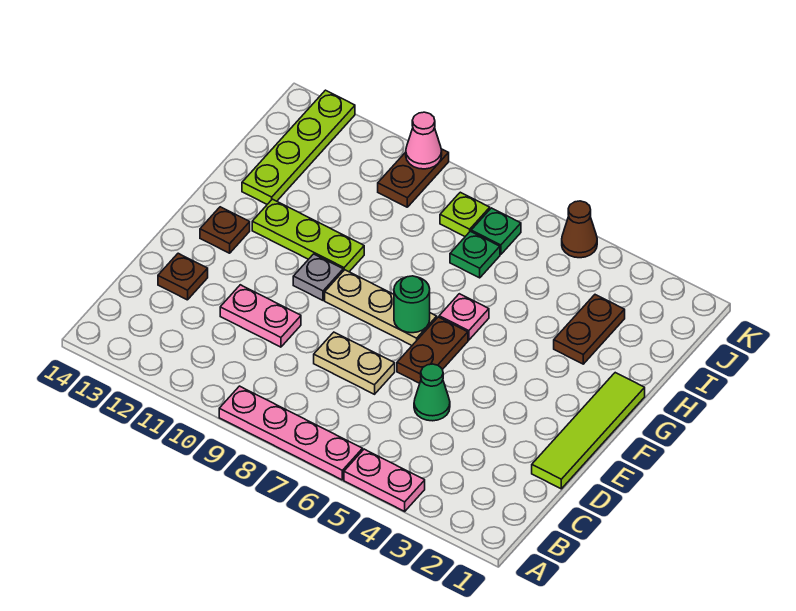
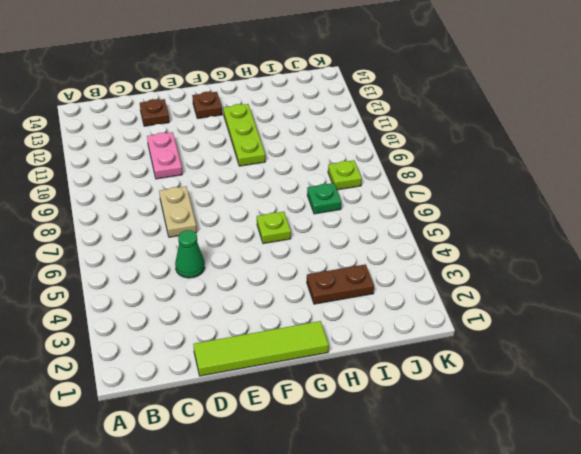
lime plate G6 level 1 -> pink plate G6 level 1
none -> pink plate A4:A5 level 1
none -> pink plate A6:A9 level 1
none -> brown plate E6:F6 level 1

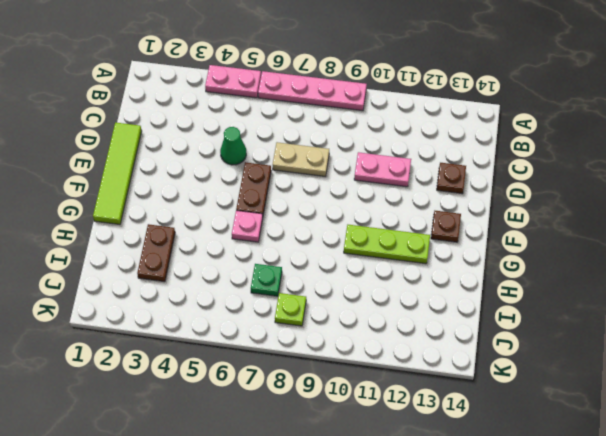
none -> tan plate F7:F9 level 1
none -> grey plate F10 level 1
none -> lime plate H13:K13 level 1

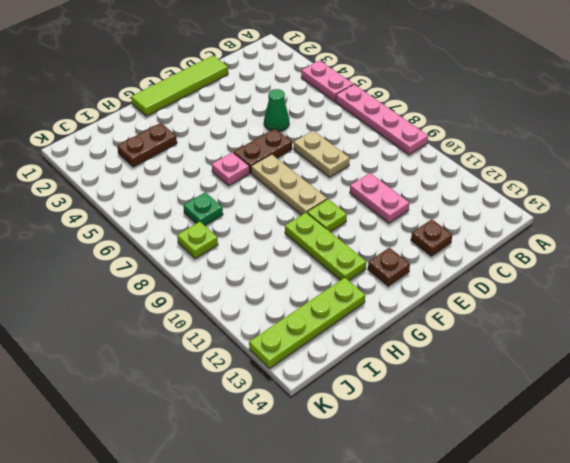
lime plate F10 level 1 -> grey plate F10 level 1
none -> green plate J7 level 1
none -> brown plate J10:K10 level 1
none -> brown cone K5 level 1

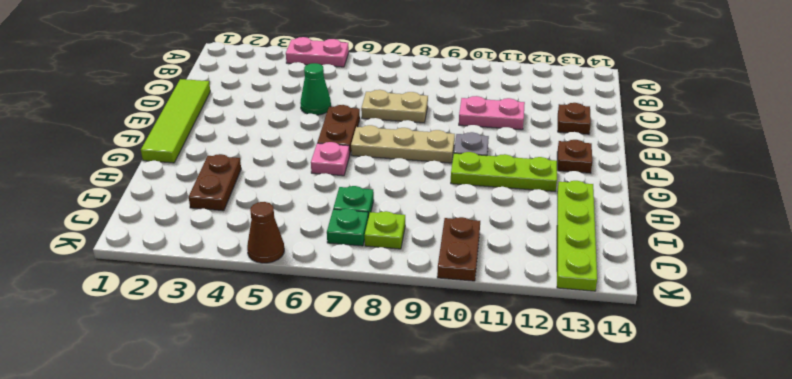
none -> pink plate A6:A9 level 1
none -> green round brick F7 level 2
none -> pink cone K10 level 2

